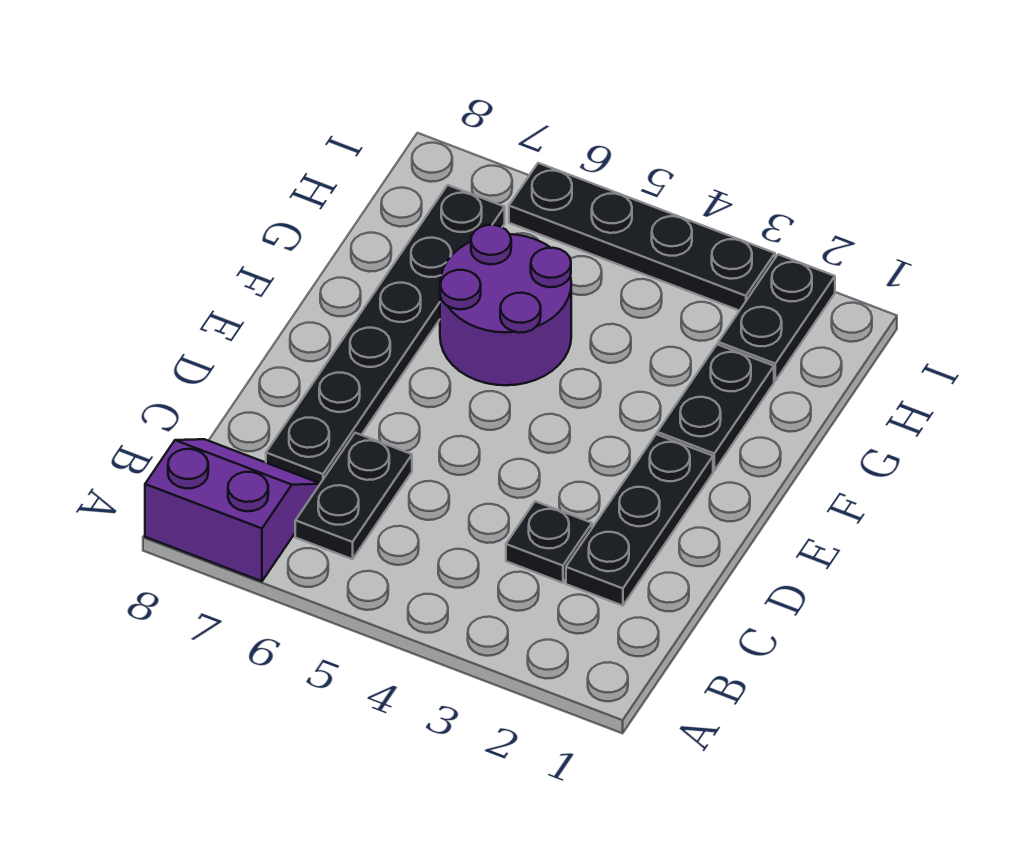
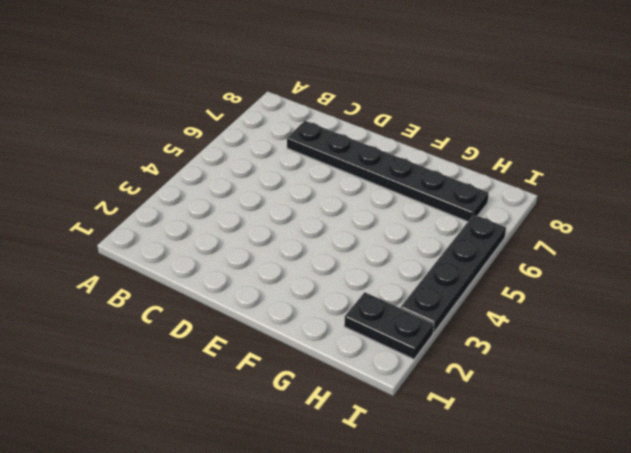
none -> purple slope A7:B8 level 1 top A
none -> black plate B6:C6 level 1

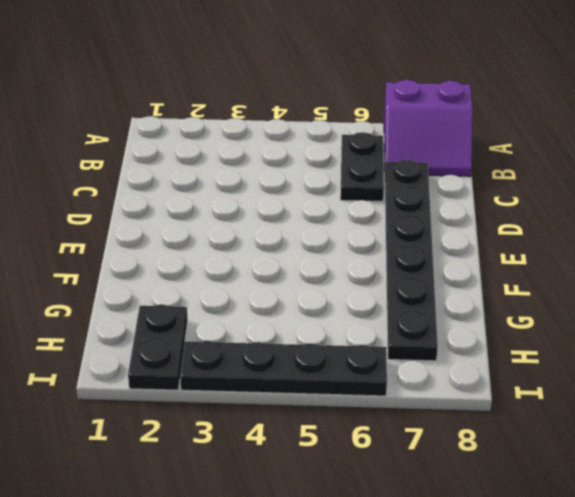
none -> black plate C2:E2 level 1
none -> black plate C3 level 1

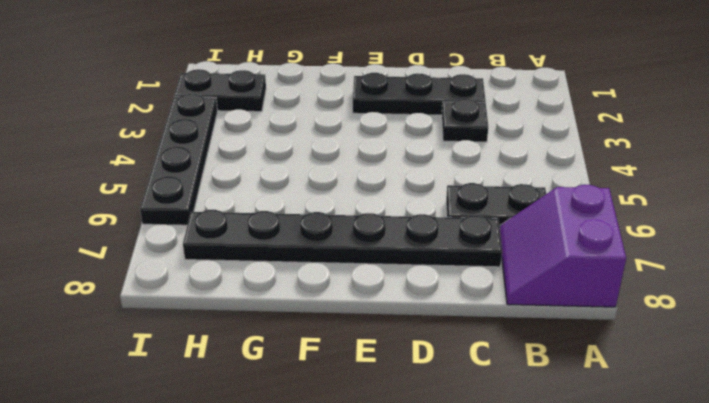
none -> black plate F2:G2 level 1
none -> purple round brick F5:G6 level 1

